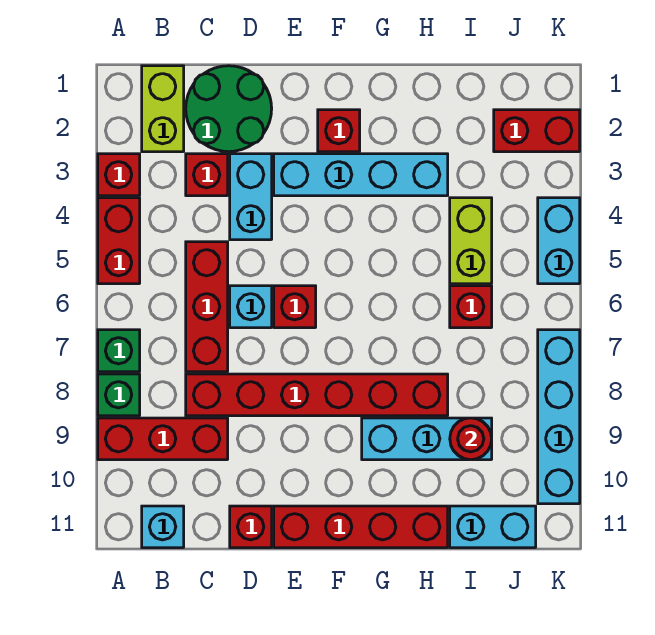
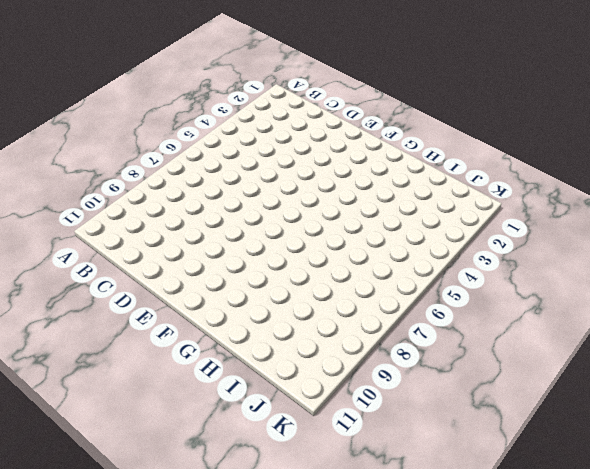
none -> red brick A3 level 1
none -> red brick A4:A5 level 1
none -> green brick A7 level 1

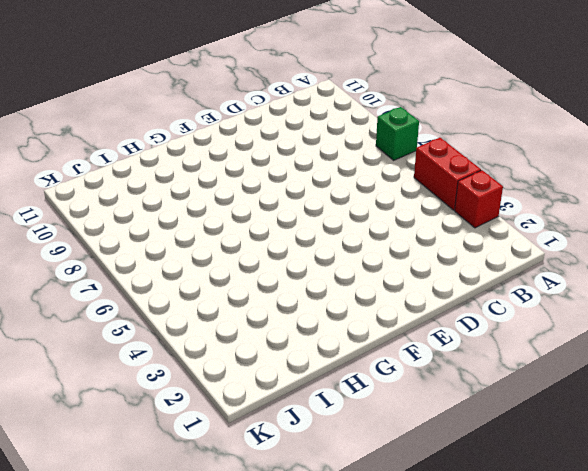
none -> green brick A8 level 1
none -> red brick A9:C9 level 1
none -> lime brick B1:B2 level 1

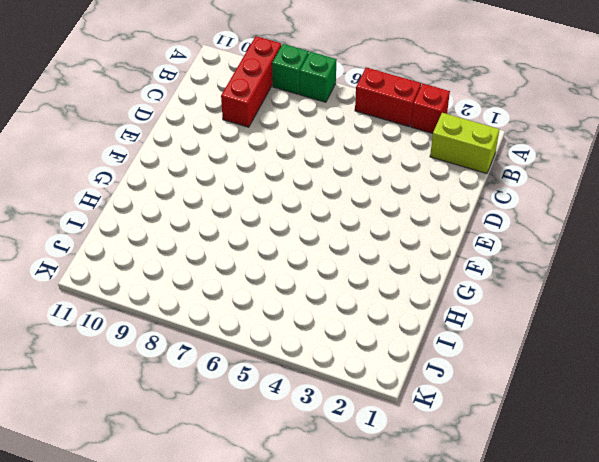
none -> cyan brick B11 level 1
none -> green round brick C1:D2 level 1
none -> red brick C3 level 1

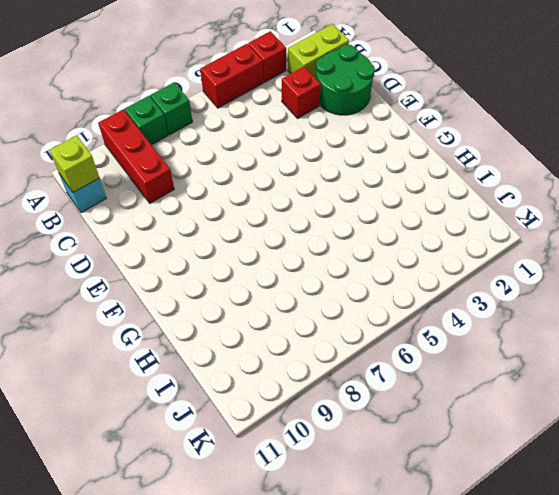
lime brick B11 level 2 -> none
none -> red brick C5:C7 level 1
none -> red brick C8:H8 level 1
none -> cyan brick D3:D4 level 1

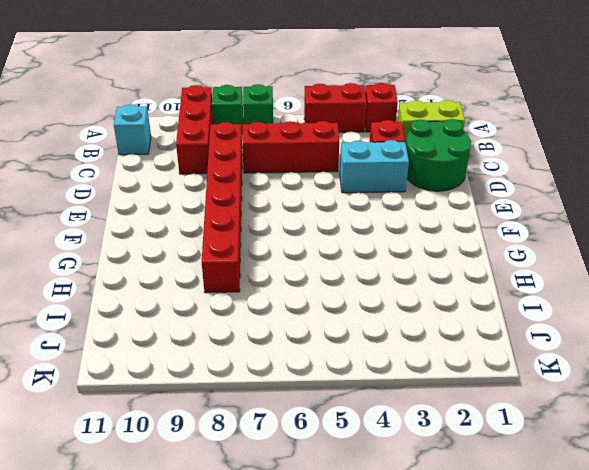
none -> cyan brick D6 level 1
none -> red brick D11 level 1
none -> cyan brick E3:H3 level 1

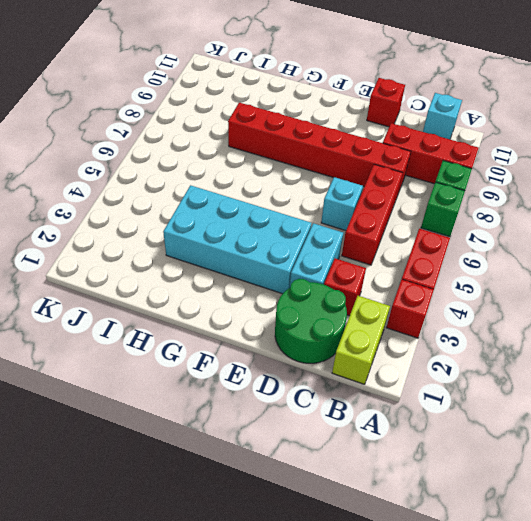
cyan brick E3:H4 level 1 -> cyan brick E3:H3 level 1
none -> red brick E6 level 1
none -> red brick E11:H11 level 1
none -> red brick F2 level 1

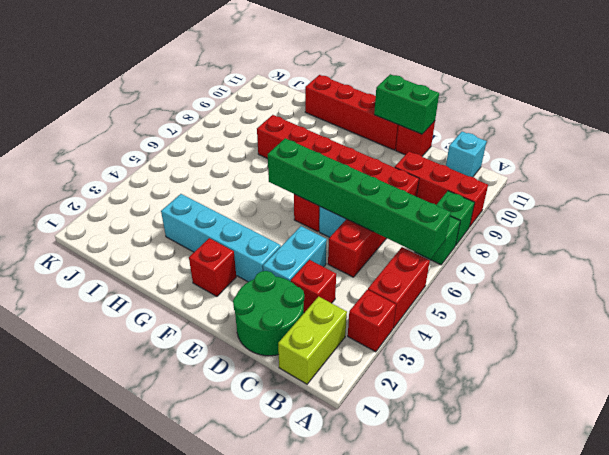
green brick A6:F6 level 2 -> none
green brick D11:E11 level 2 -> none
none -> cyan brick G9:I9 level 1
none -> lime brick I4:I5 level 1
none -> red brick I6 level 1

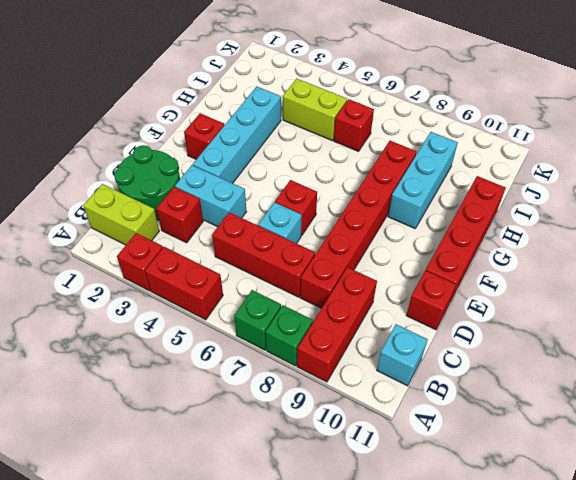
none -> cyan brick I11:J11 level 1
none -> red brick J2:K2 level 1
none -> cyan brick K4:K5 level 1

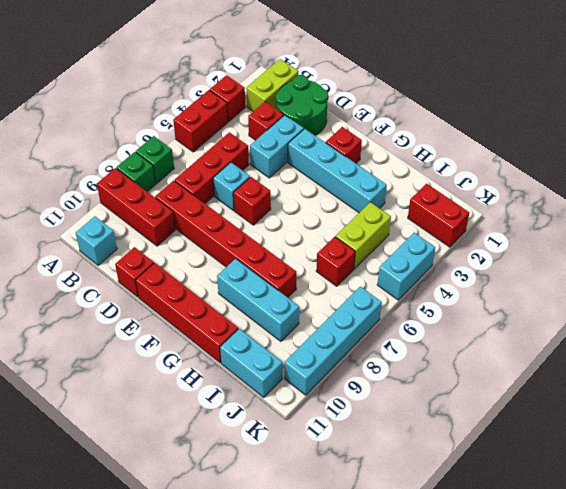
none -> red round brick I9 level 2

